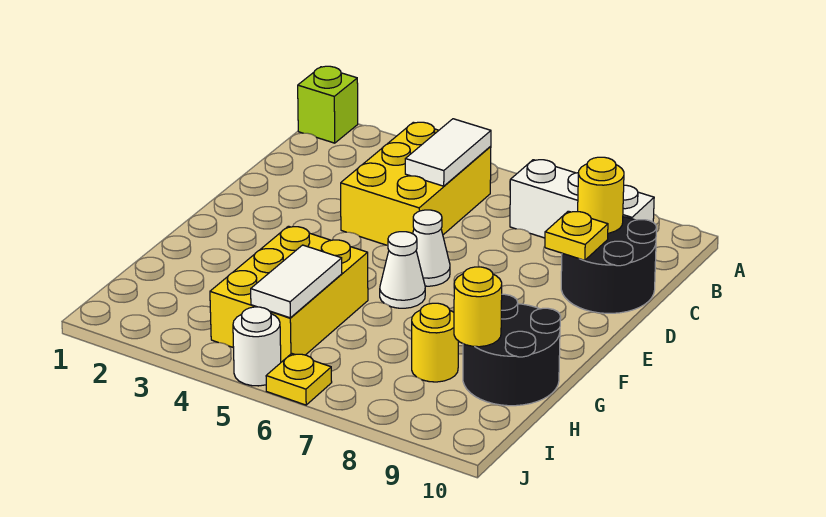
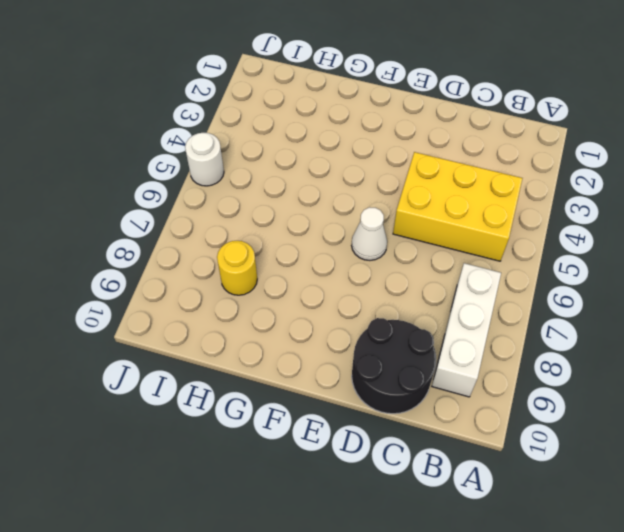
none -> lime brick A1 level 1
none -> white cone F6 level 1
none -> yellow brick G4:I5 level 1

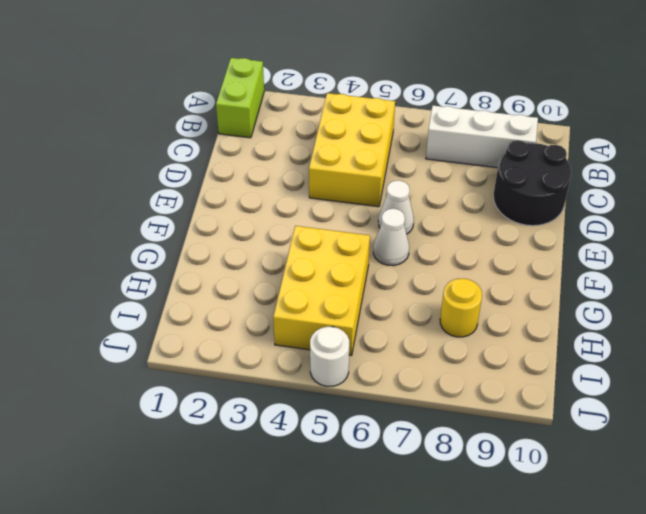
lime brick A1:B1 level 1 -> lime brick A1 level 1
none -> black round brick G9:H10 level 1
none -> yellow plate J6 level 1
none -> white tile B5:C5 level 2

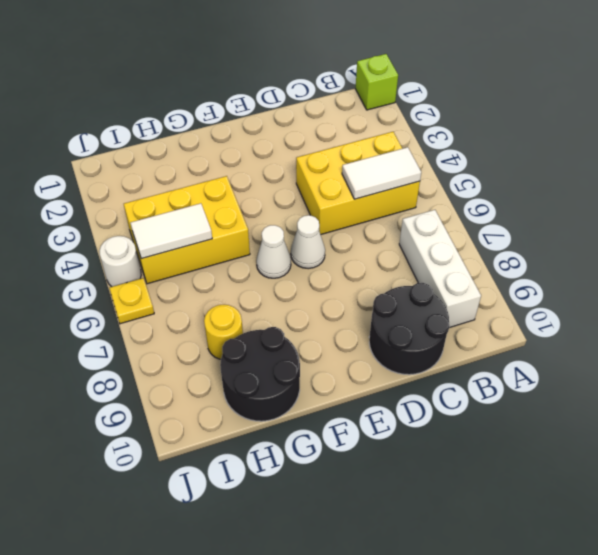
none -> yellow round brick C9 level 2
none -> yellow plate D9 level 2
none -> yellow round brick H9 level 2

